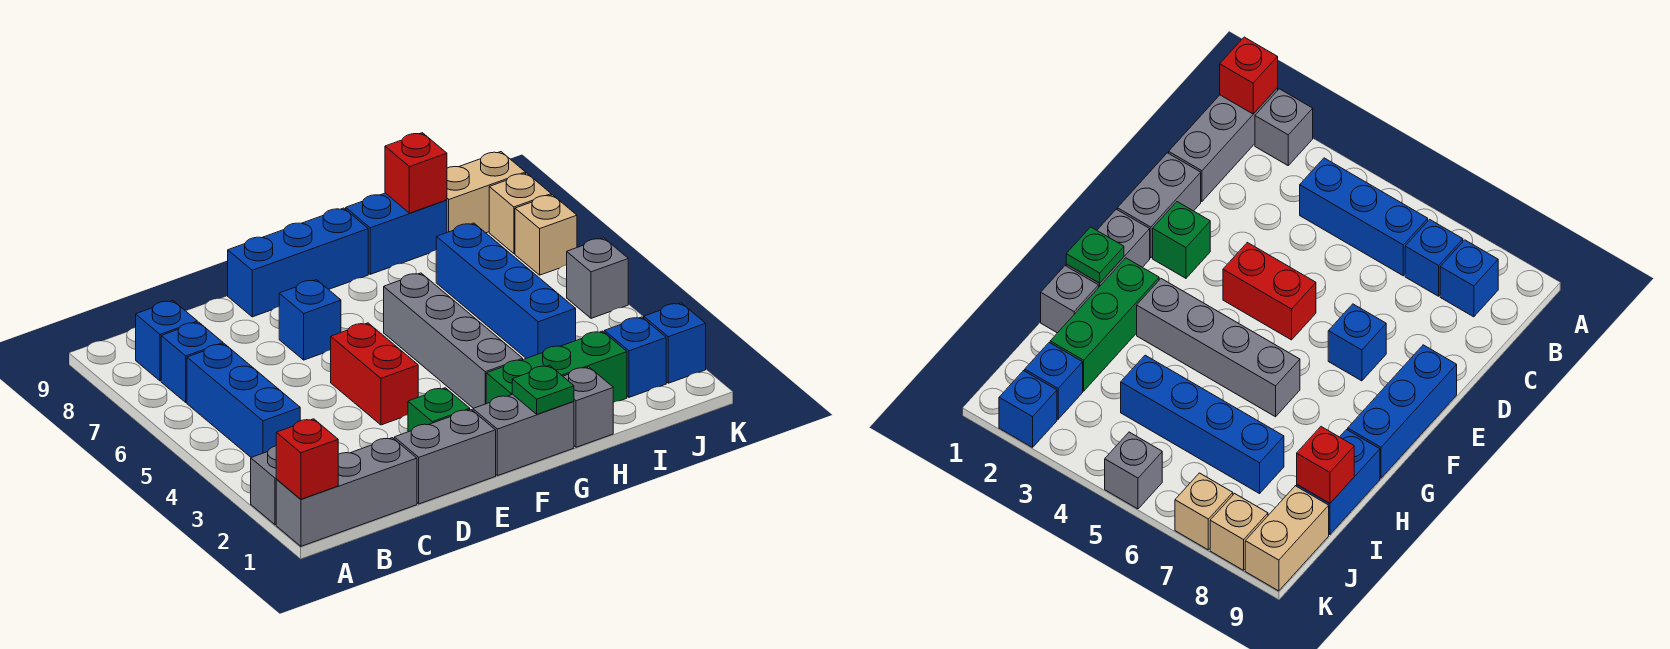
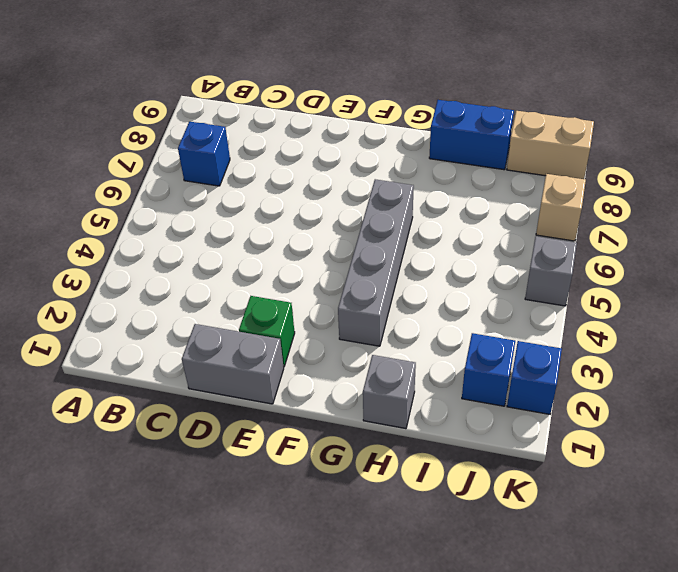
none -> grey brick A1:C1 level 1
none -> grey brick A2 level 1
none -> blue brick B4:B6 level 1

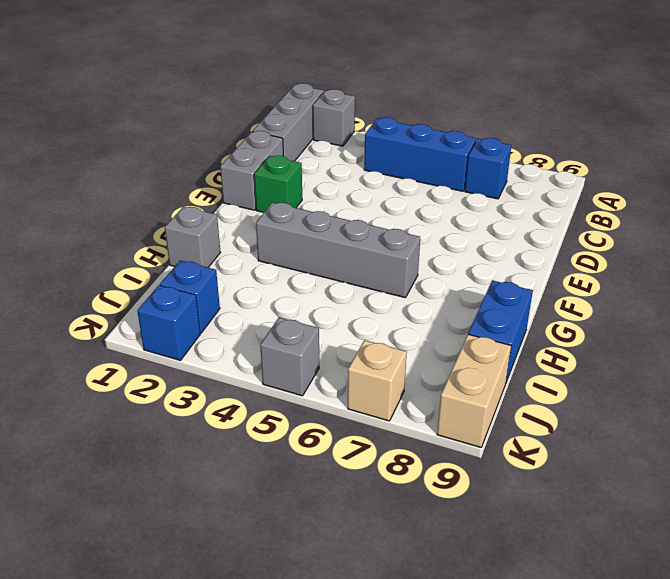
none -> blue brick B8 level 1
none -> red brick E4:E5 level 1
none -> blue brick E7 level 1

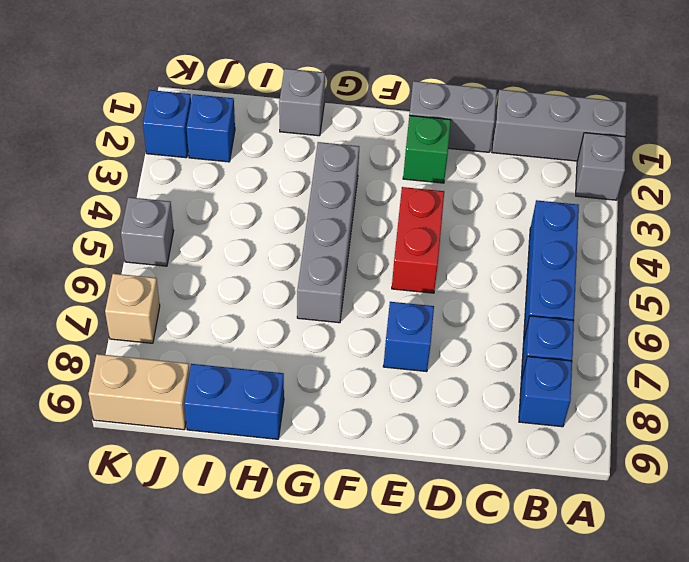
none -> blue brick E9:G9 level 1
none -> grey brick F1:G1 level 1
none -> green brick G2:I2 level 1

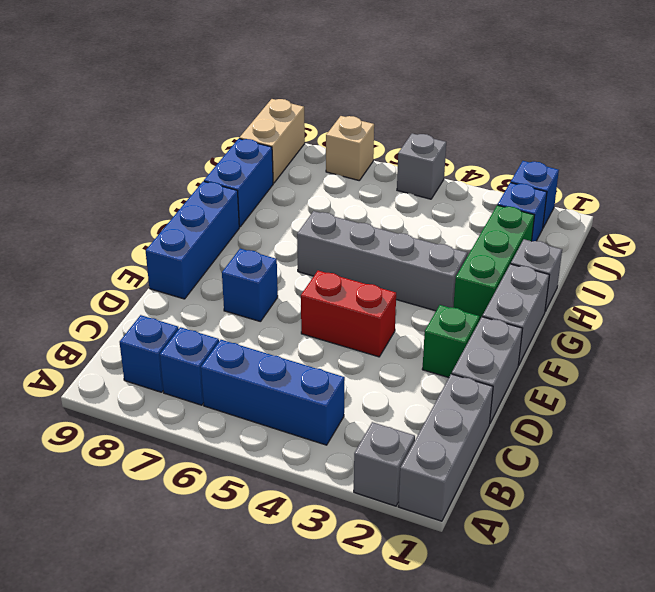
none -> blue brick I4:I7 level 1
none -> tan brick K8 level 1
none -> red brick A1 level 2

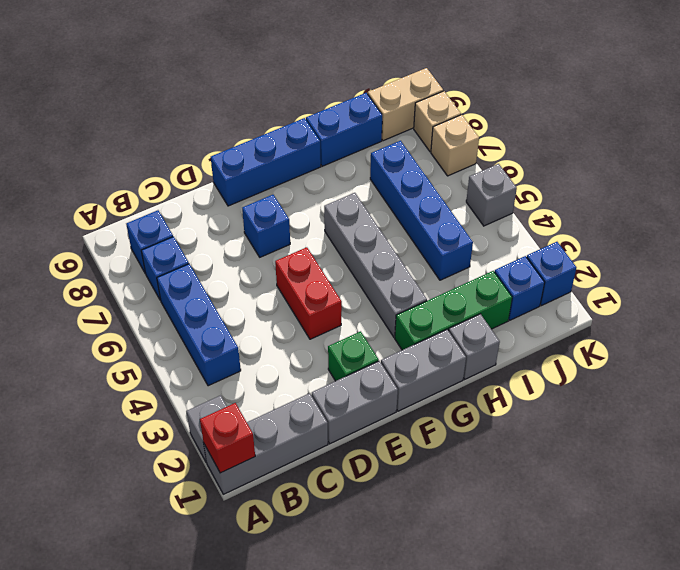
none -> green plate G1 level 2
none -> red brick I9 level 2

